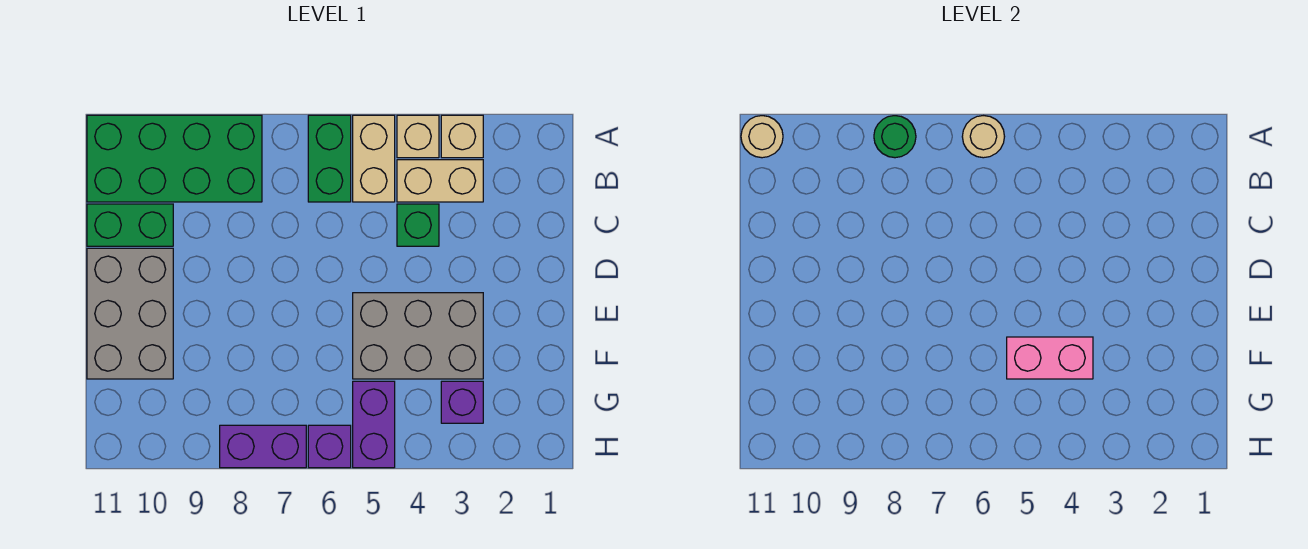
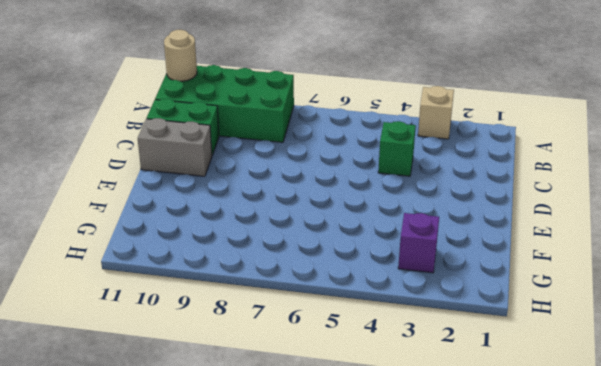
grey brick D10:D11 level 1 -> grey brick D10:F11 level 1
none -> tan brick A4 level 1
none -> tan brick A5:B5 level 1
none -> green brick A6:B6 level 1

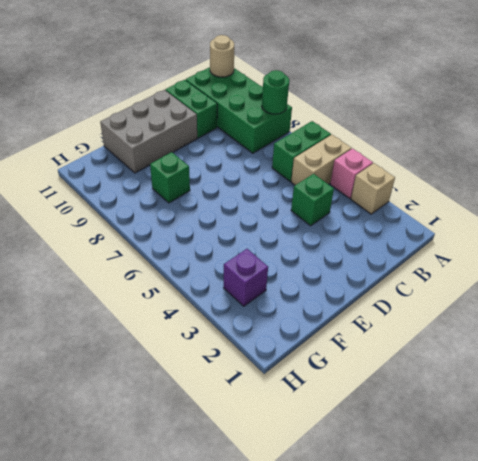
pink brick A4 level 1 -> tan brick A4 level 1
green brick F8 level 1 -> none
none -> tan brick B3:B4 level 1
none -> grey brick E3:F5 level 1
none -> purple brick G5:H5 level 1

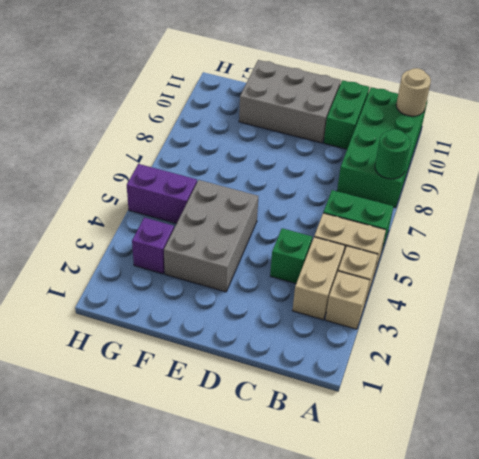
none -> purple brick H6 level 1
none -> purple brick H7:H8 level 1
none -> tan round brick A6 level 2

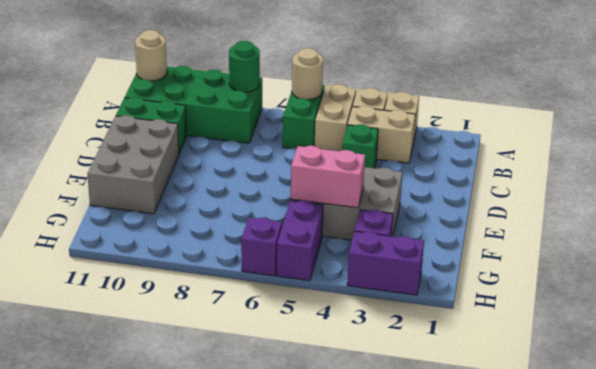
purple brick H2:H3 level 1 -> purple brick H7:H8 level 1

